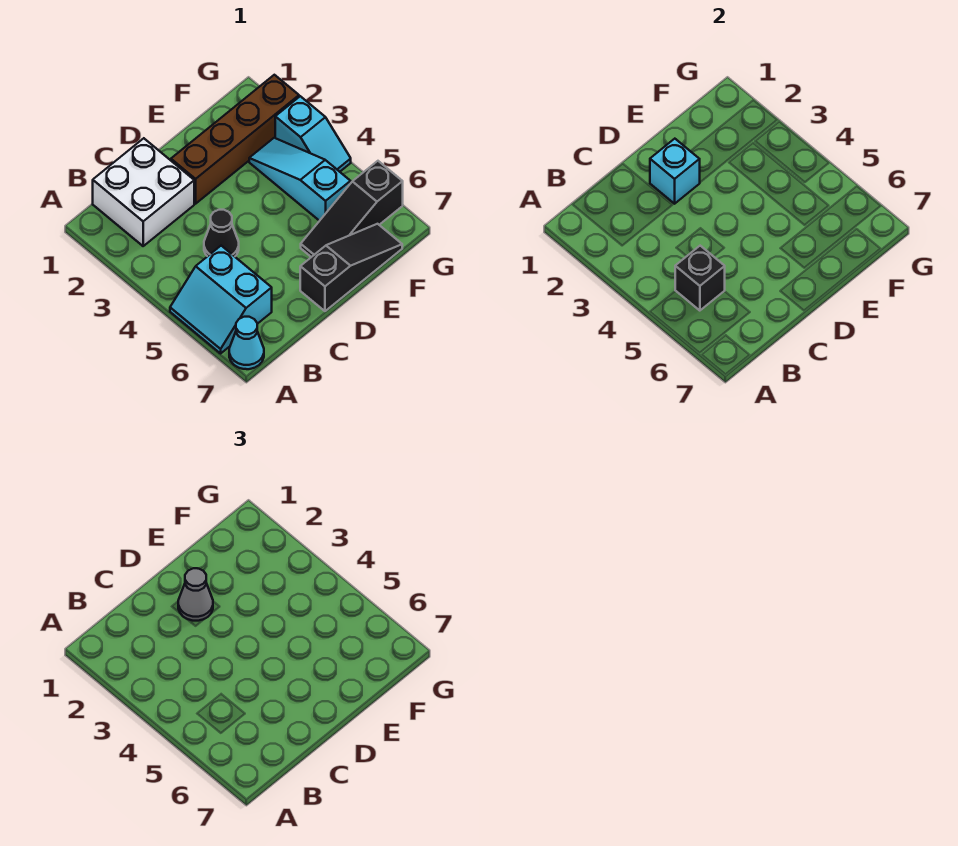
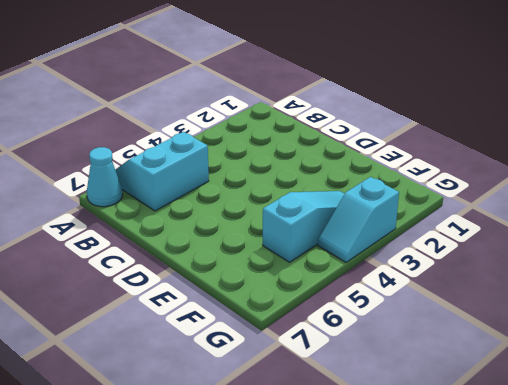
none -> white brick B1:C2 level 1
none -> black cone C4 level 1
none -> brown brick D2:G2 level 1

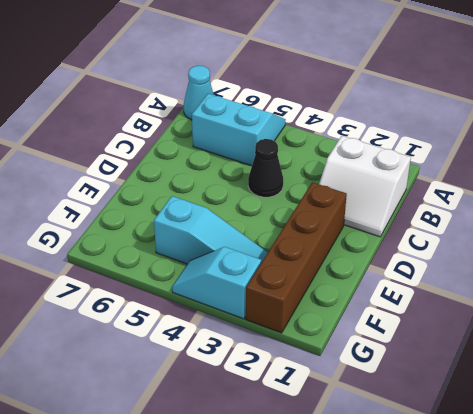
white slope B1:C2 level 1 top B -> white brick B1:C2 level 1
none -> black slope D7:F7 level 1 top D
none -> black slope E6:G6 level 1 top G
none -> black brick B5 level 2

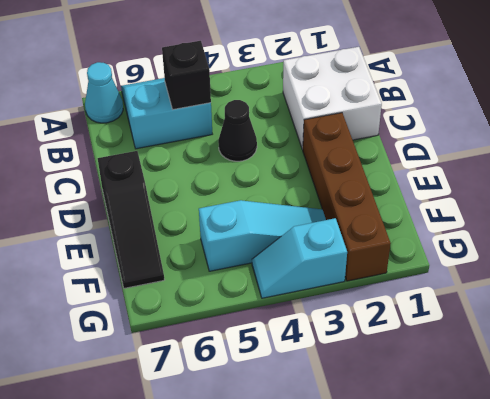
none -> black slope E6:G6 level 1 top G
none -> cyan brick D2 level 2
none -> grey cone D2 level 3

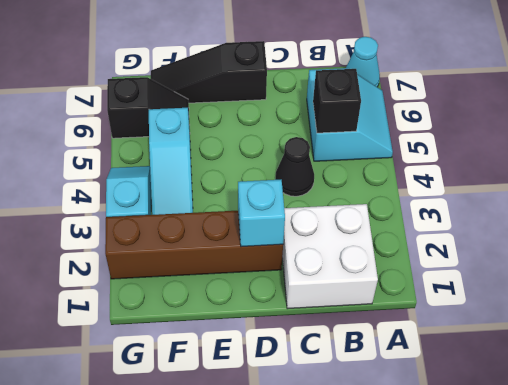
black slope F6:G6 level 1 top G -> black slope E6:G6 level 1 top G
none -> grey cone D2 level 3

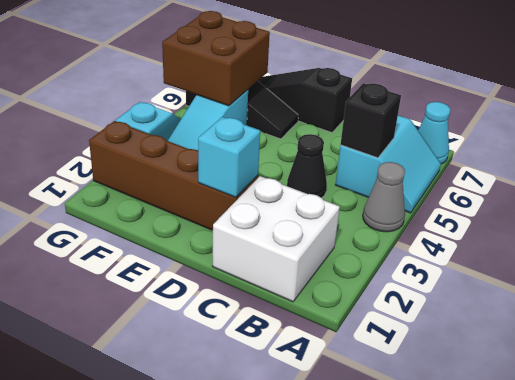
grey cone A4 level 1 -> grey cone D2 level 3
brown brick F5:G6 level 2 -> none

